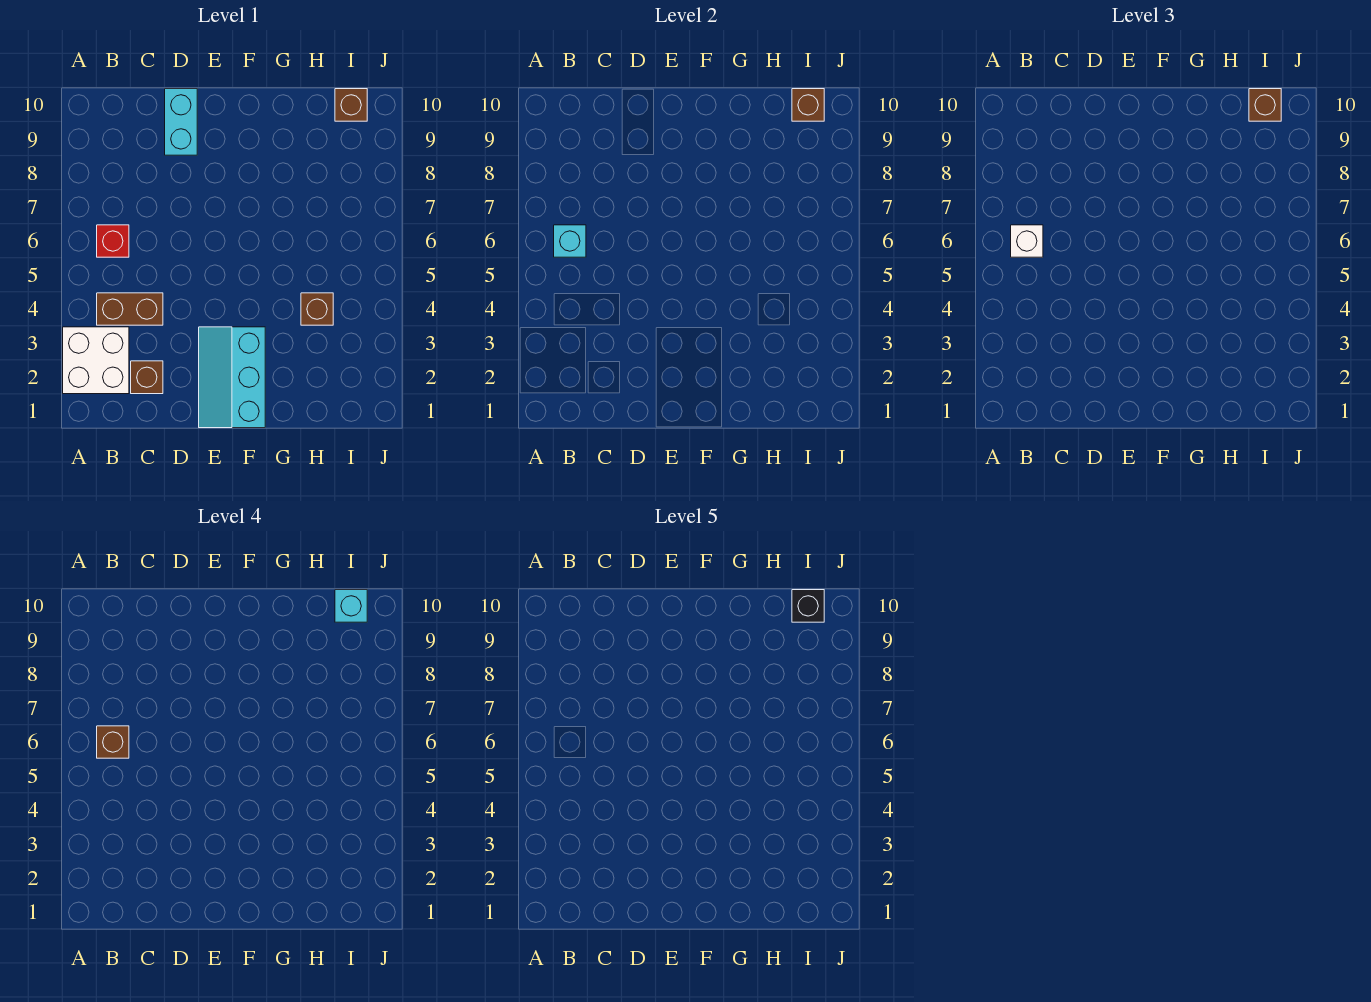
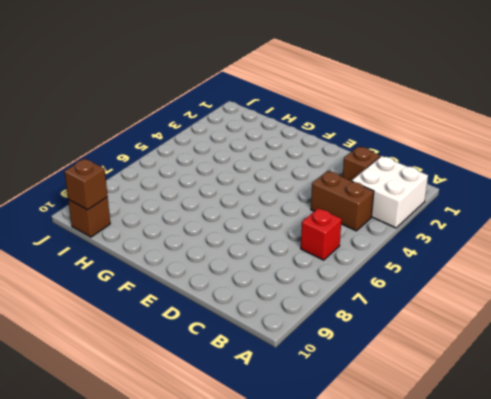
none -> cyan brick D9:D10 level 1
none -> cyan slope E1:F3 level 1 top F
none -> brown brick H4 level 1

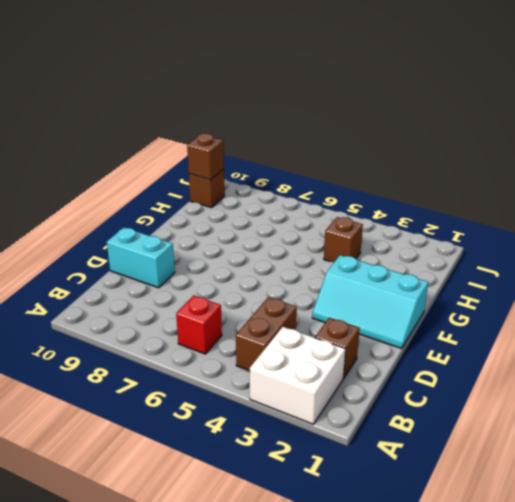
none -> cyan brick B6 level 2
none -> white brick B6 level 3
none -> brown brick I10 level 3

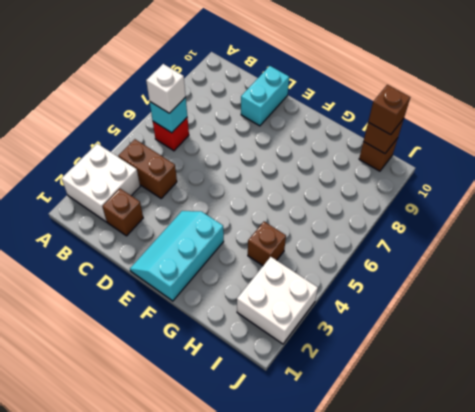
white brick I2:J3 level 1 -> none
none -> brown brick B6 level 4
none -> cyan brick I10 level 4
none -> black brick I10 level 5

